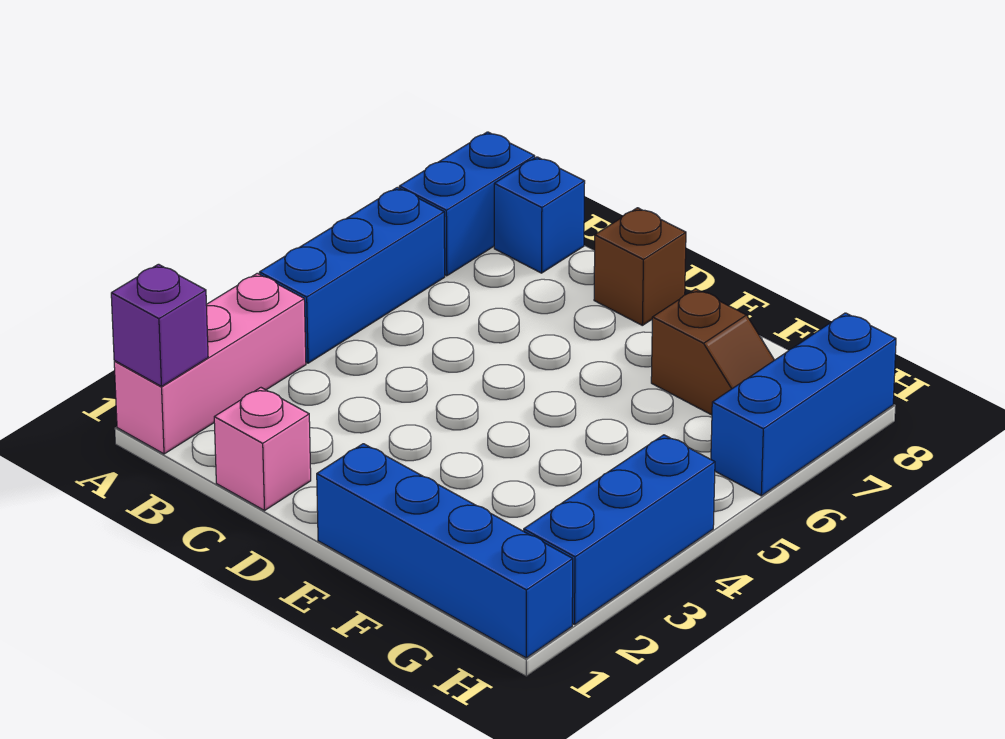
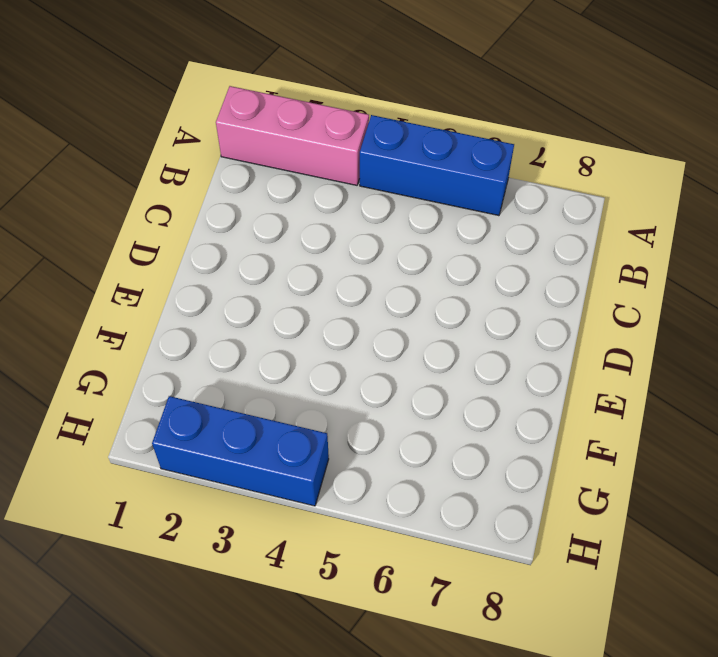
none -> blue brick A7:A8 level 1
none -> blue brick B8 level 1

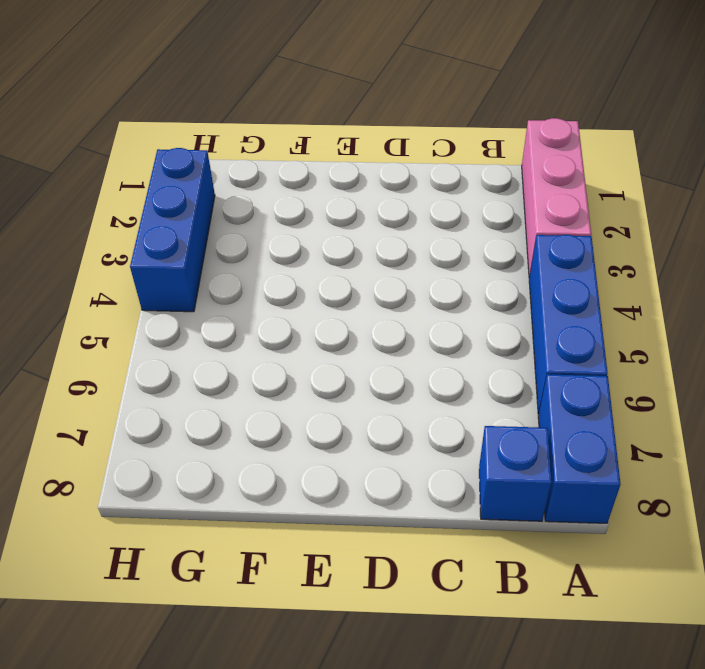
none -> pink brick C1 level 1
none -> brown brick D8 level 1

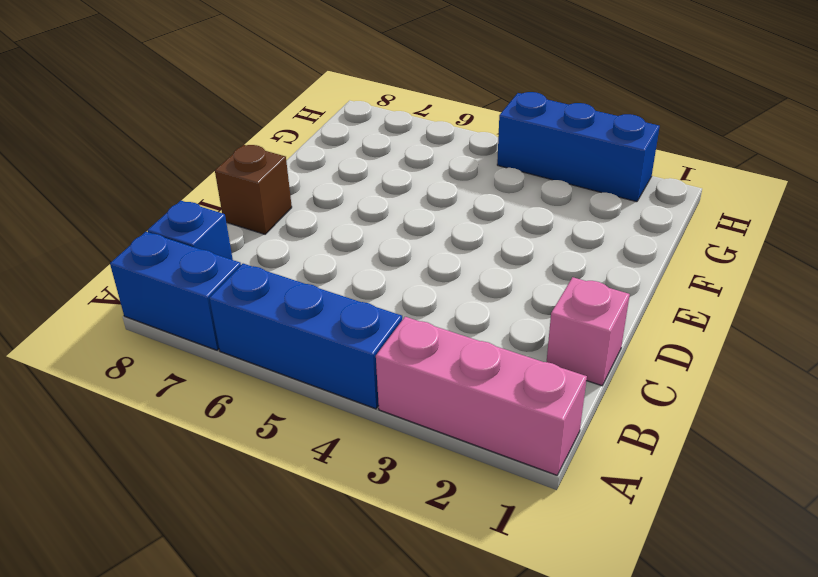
none -> blue brick E1:H1 level 1
none -> brown slope F7:G7 level 1 top F

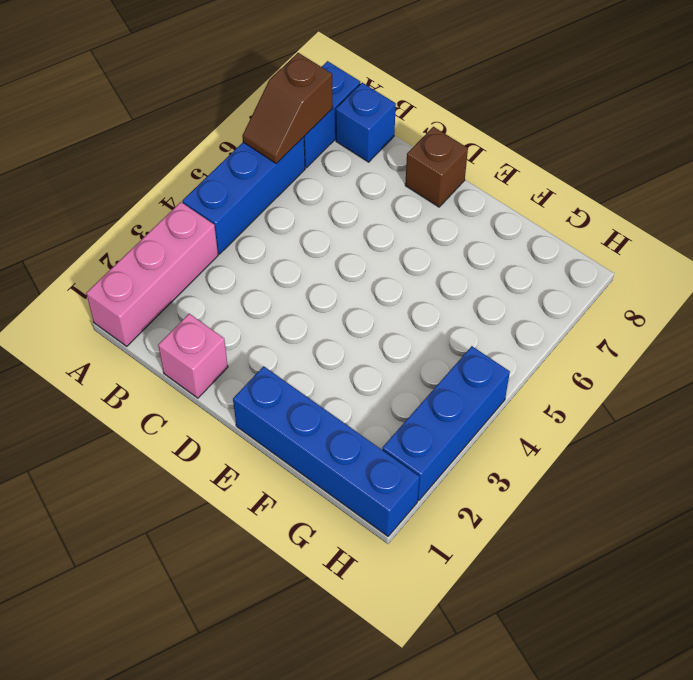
brown slope A6:A7 level 2 top 7 -> brown slope F7:G7 level 1 top F
none -> blue brick H6:H8 level 1
none -> purple brick A1 level 2

